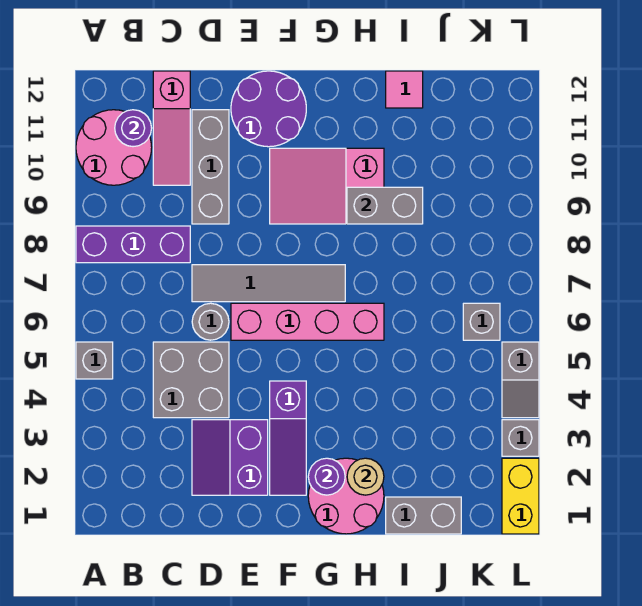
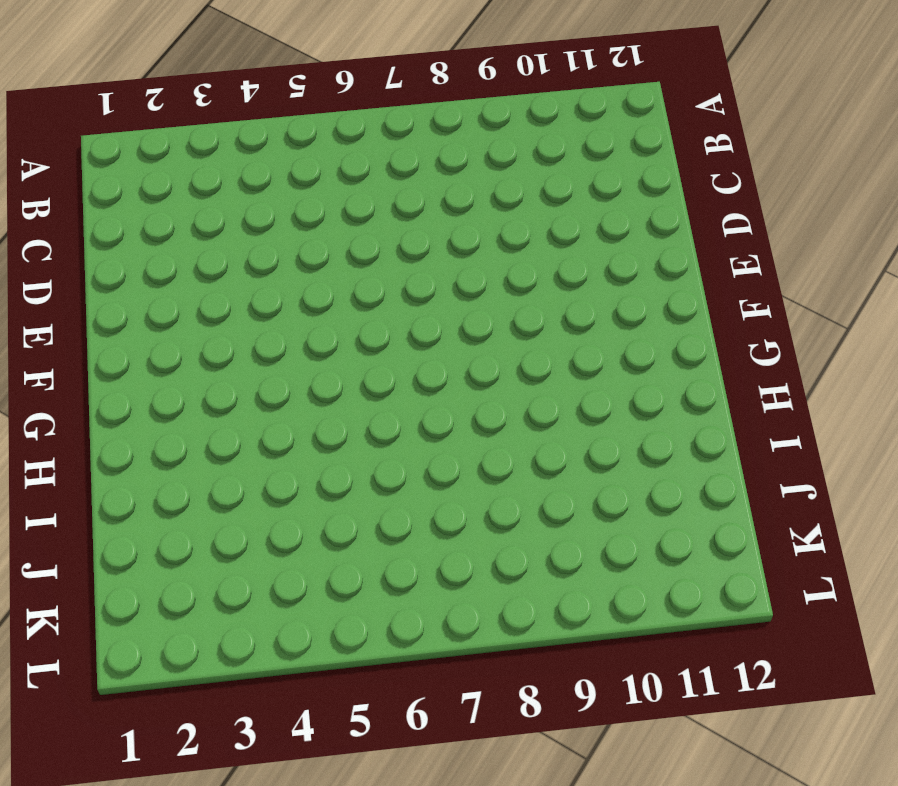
none -> grey brick A5 level 1
none -> purple brick A8:C8 level 1
none -> pink round brick A10:B11 level 1

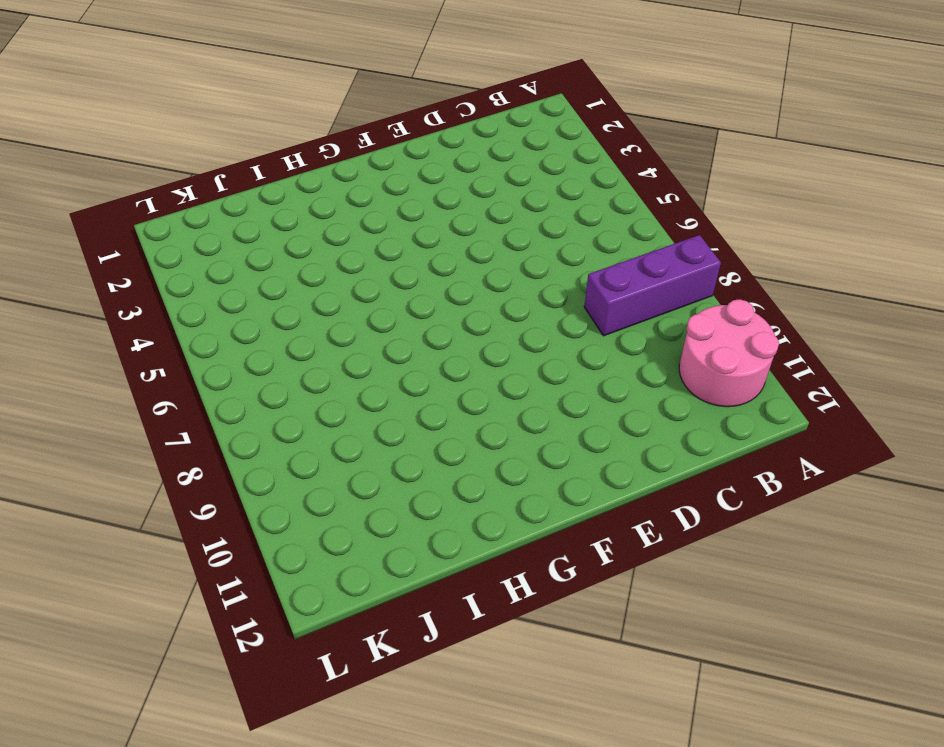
none -> grey brick A5 level 1
none -> grey brick C4:D5 level 1
none -> pink slope C10:C12 level 1 top 12

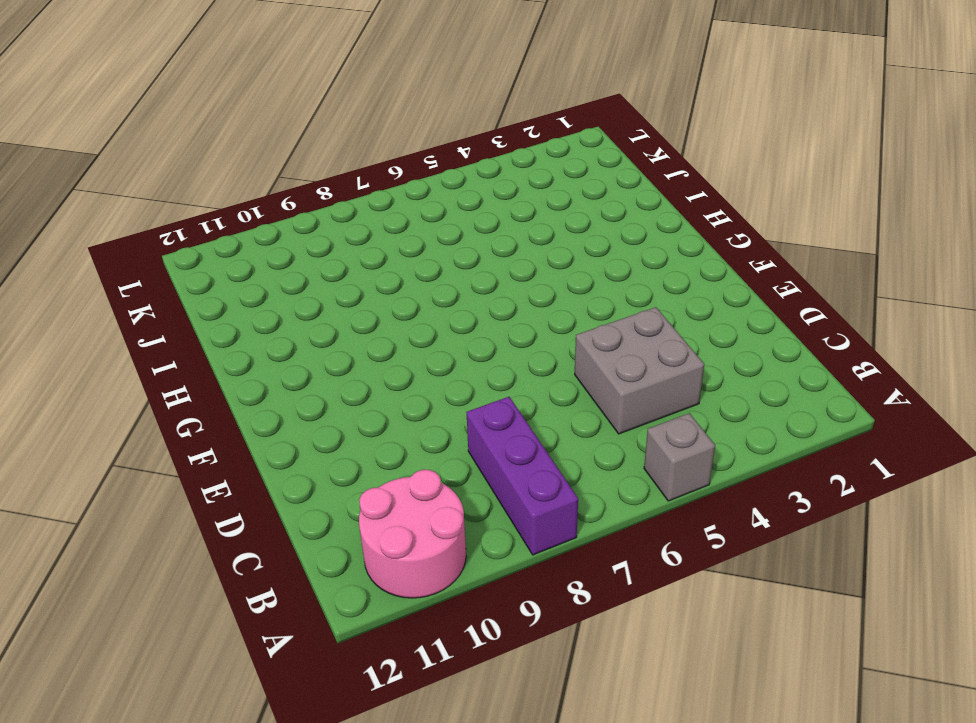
none -> pink slope C10:C12 level 1 top 12
none -> purple slope D2:E3 level 1 top E
none -> grey round brick D6 level 1

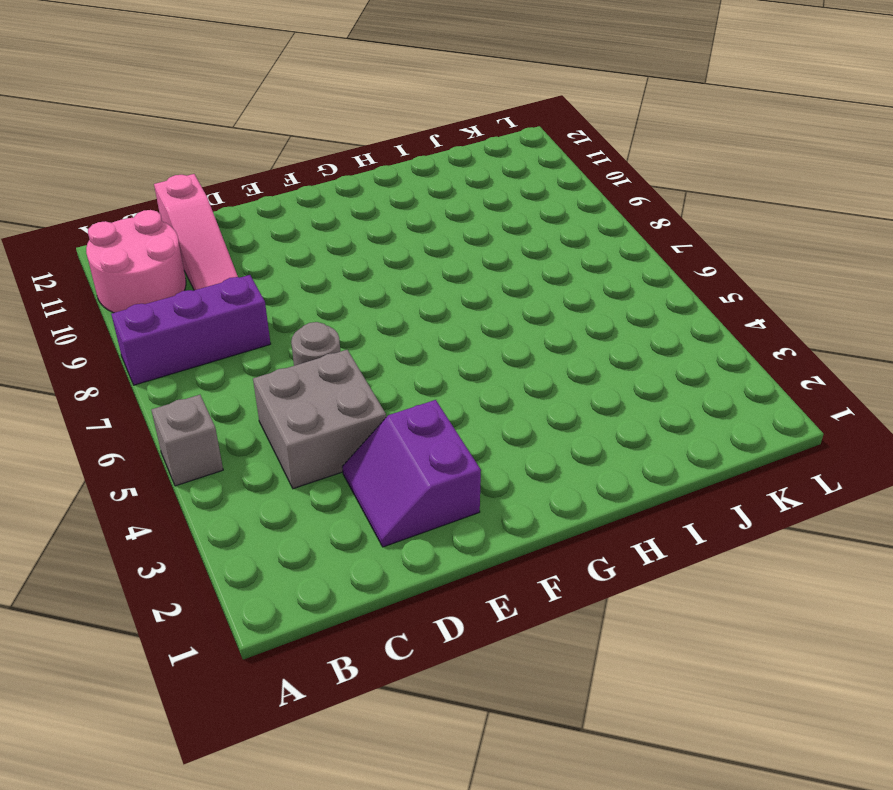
none -> grey tile D7:G7 level 1
none -> grey brick D9:D11 level 1
none -> pink brick E6:H6 level 1

